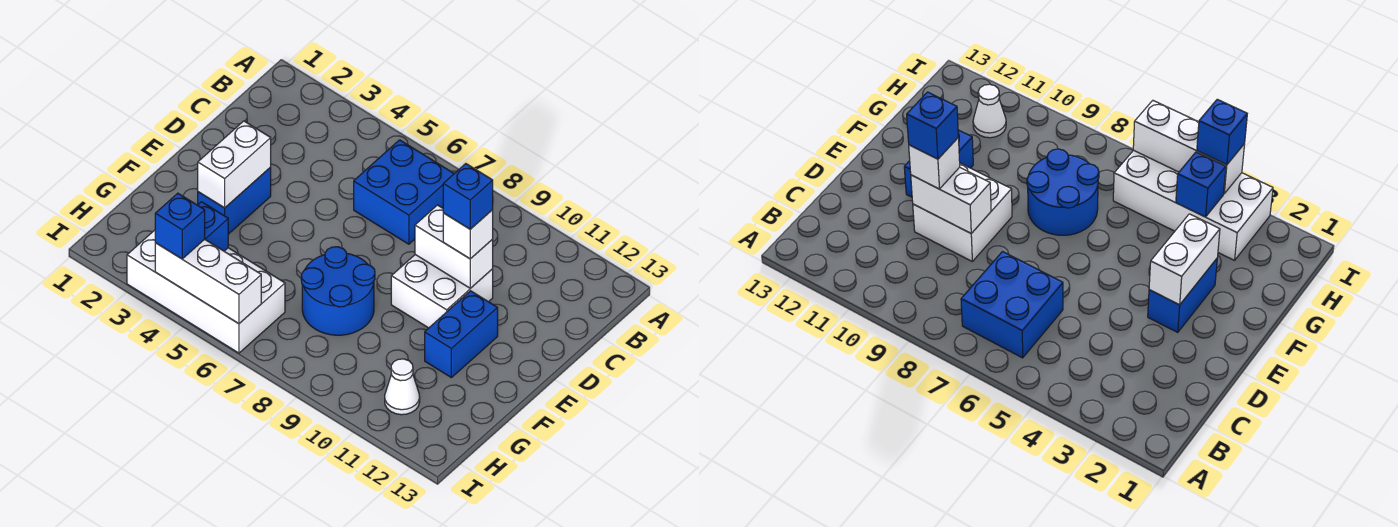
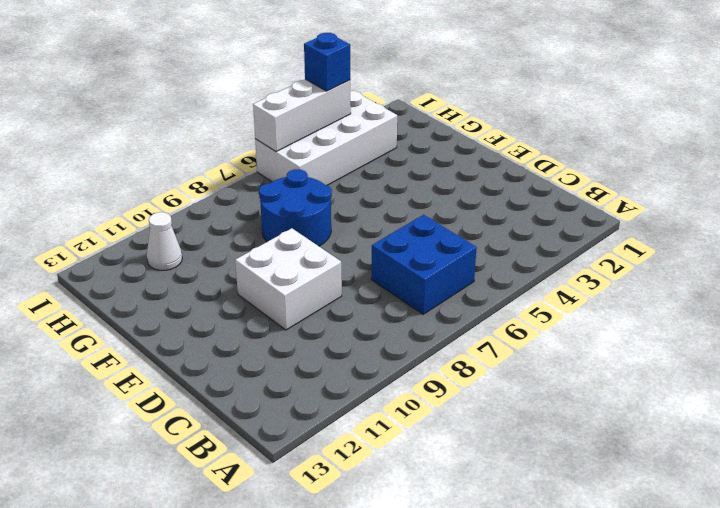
none -> blue brick E3:F3 level 1
none -> blue brick E11:F11 level 1
none -> white brick D9:D10 level 2

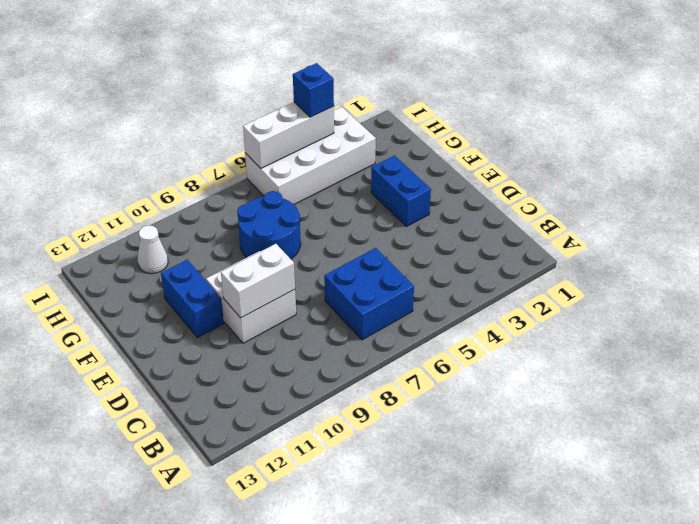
none -> white brick E3:F3 level 2
none -> blue brick H4 level 2
none -> white brick D10 level 3

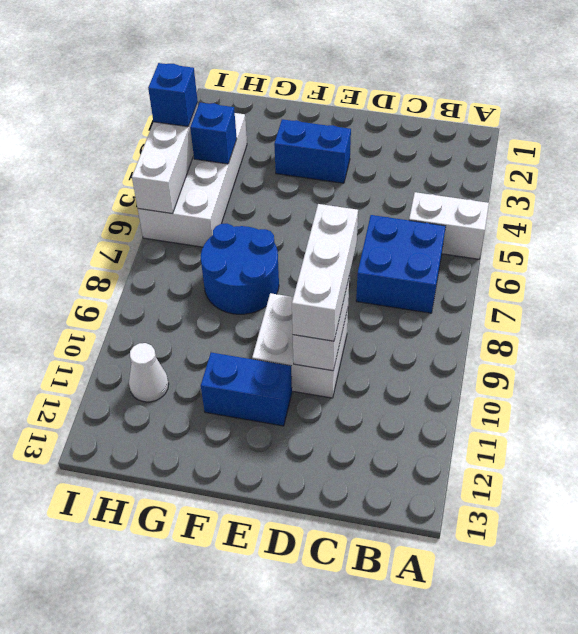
white brick A5:B5 level 1 -> white brick E3:F3 level 2
white brick D8:D10 level 3 -> white brick D10 level 3
none -> blue brick D10 level 4

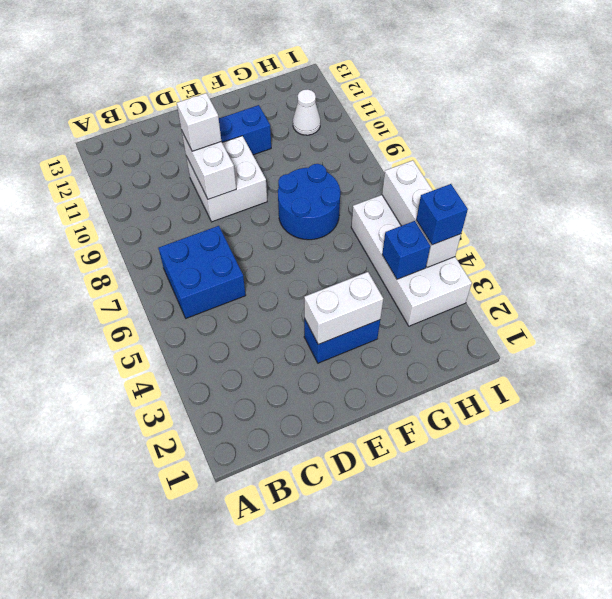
none -> blue brick D10 level 4

